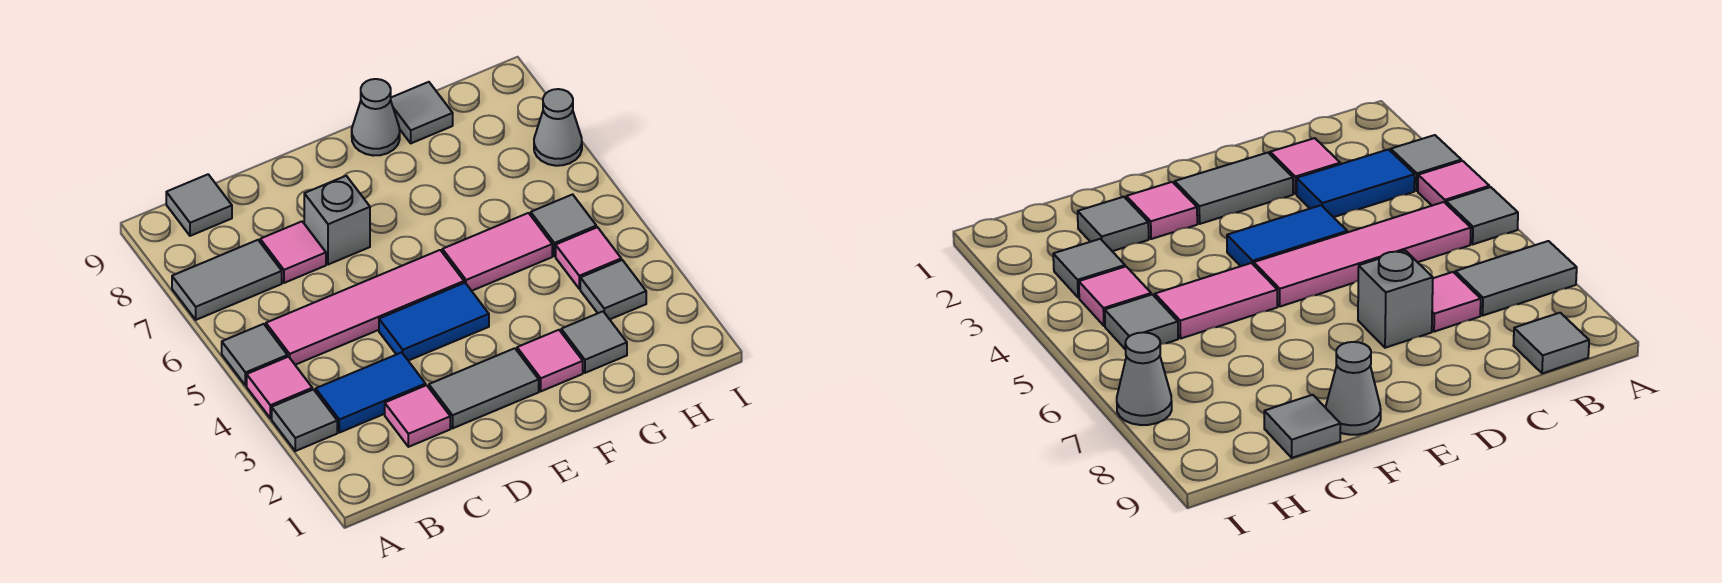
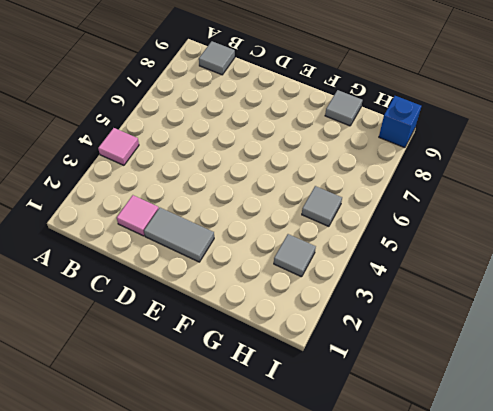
blue brick I9 level 1 -> none
none -> grey tile A3 level 1
none -> grey tile A5 level 1
none -> grey tile A7:B7 level 1

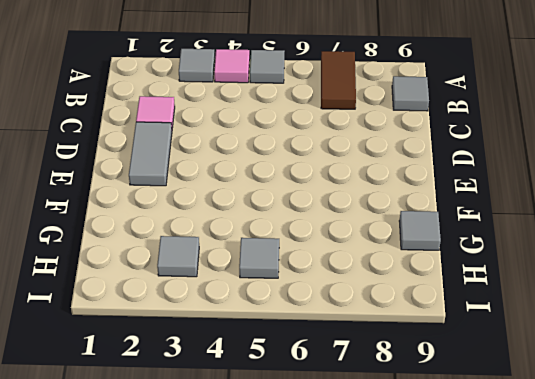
brown tile A7:B7 level 1 -> grey tile A7:B7 level 1
none -> blue tile B3:C3 level 1
none -> pink tile B5:E5 level 1
none -> pink tile C7 level 1

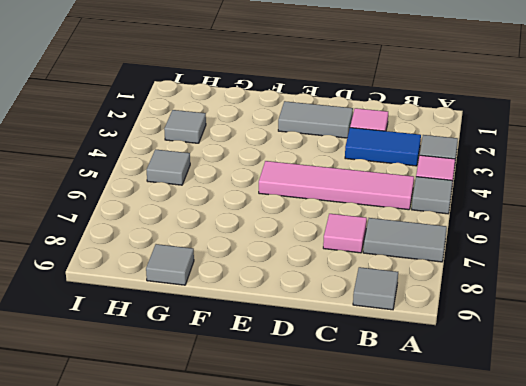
none -> blue tile D4:E4 level 1
none -> grey brick D7 level 1
none -> pink tile F2 level 1

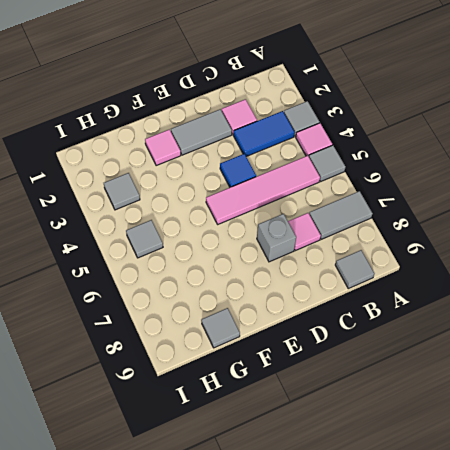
blue tile D4 level 1 -> blue tile D4:E4 level 1
none -> pink tile F5:G5 level 1
none -> grey cone F9 level 1
none -> grey tile G2 level 1

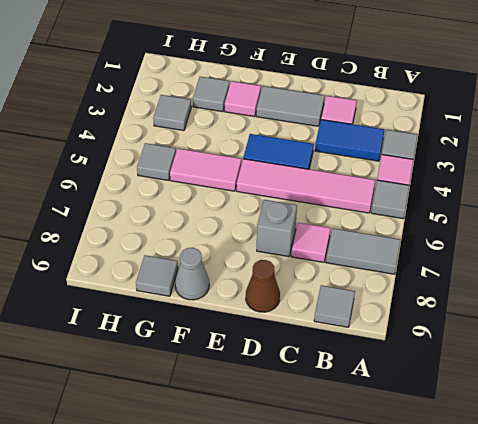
brown cone D9 level 1 -> none
none -> pink tile H4 level 1
none -> grey cone I7 level 1

